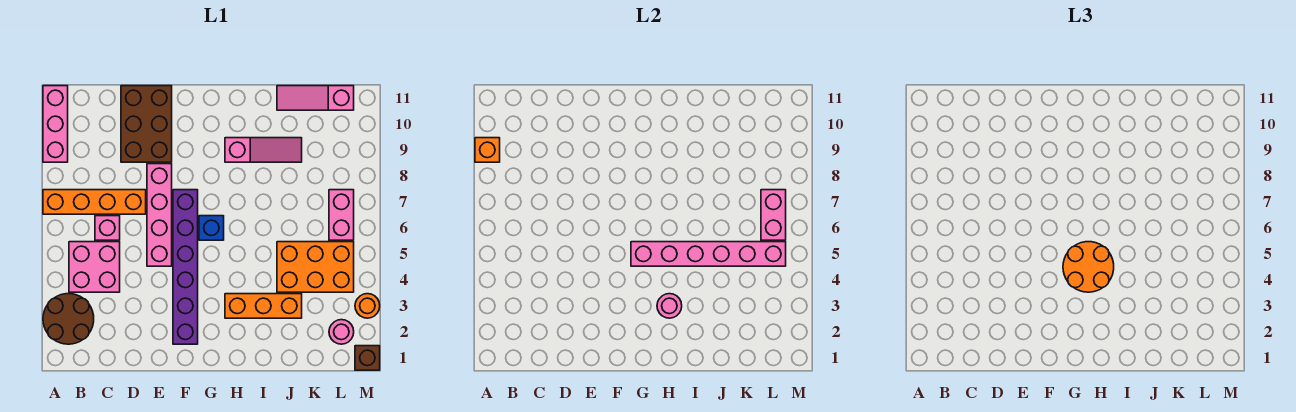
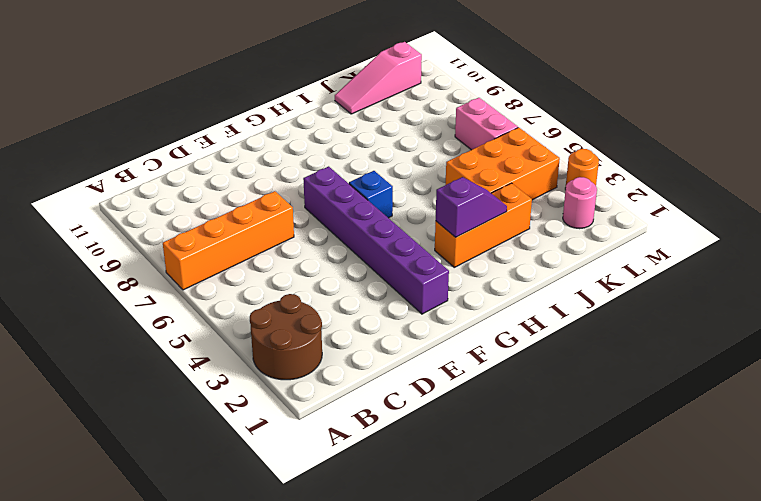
purple slope H3:I3 level 2 top H -> pink round brick H3 level 2
none -> pink brick A9:A11 level 1
none -> pink brick B4:C5 level 1
none -> pink brick C6 level 1

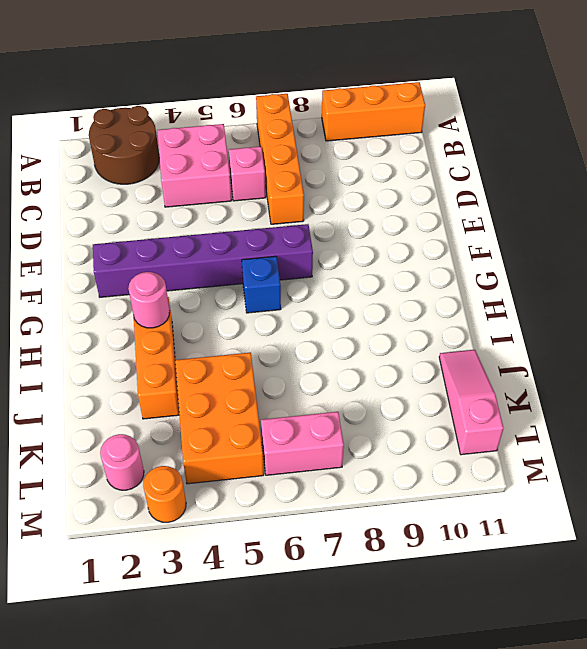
orange brick A9:A11 level 1 -> pink brick A9:A11 level 1
none -> brown brick D9:E11 level 1
none -> pink brick E5:E8 level 1
none -> pink slope H9:J9 level 1 top H

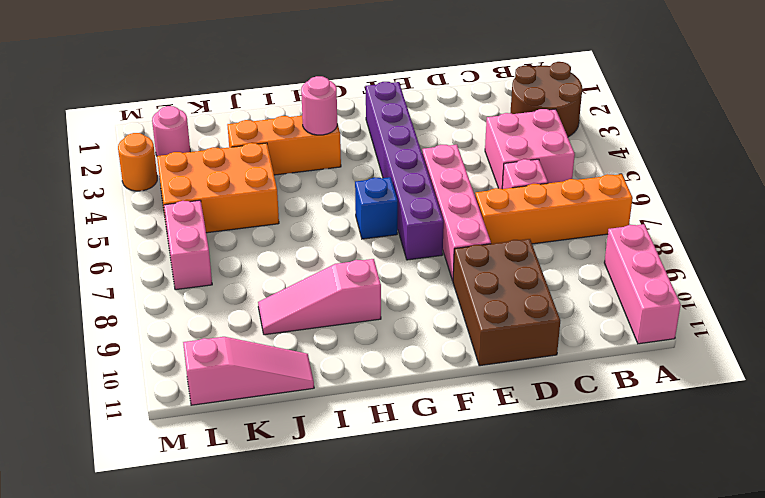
none -> brown brick M1 level 1
none -> orange brick A9 level 2
none -> pink brick G5:L5 level 2

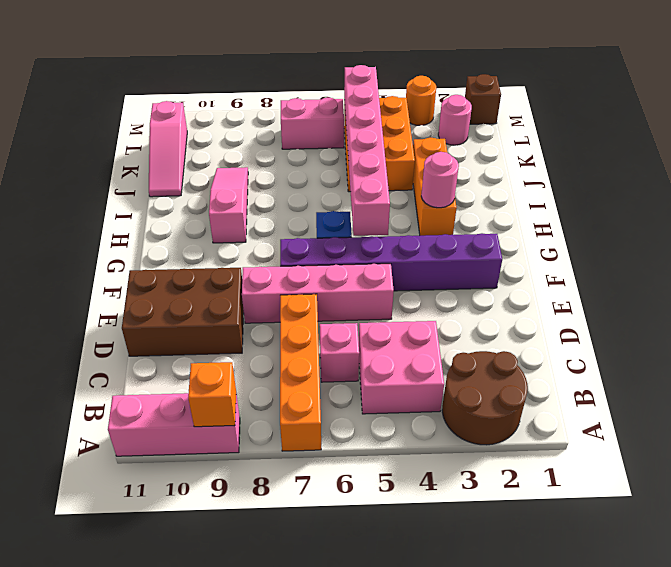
none -> pink brick L6:L7 level 2
none -> orange round brick G4:H5 level 3

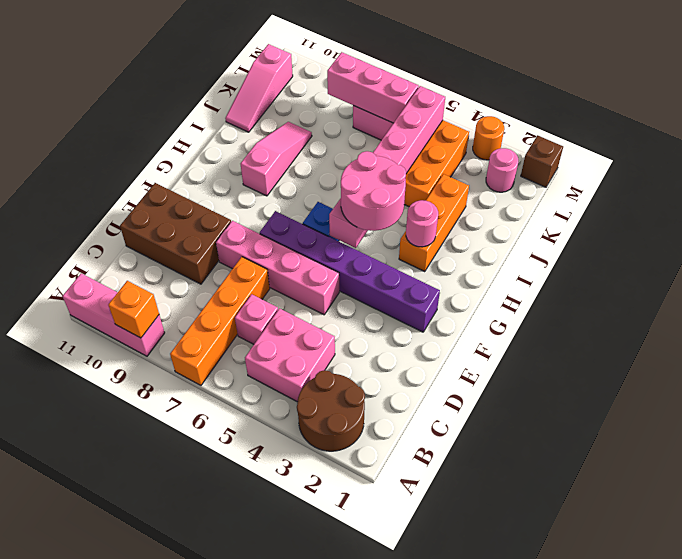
pink round brick G4:H5 level 3 -> orange round brick G4:H5 level 3
pink brick L6:L8 level 2 -> pink brick L6:L7 level 2

